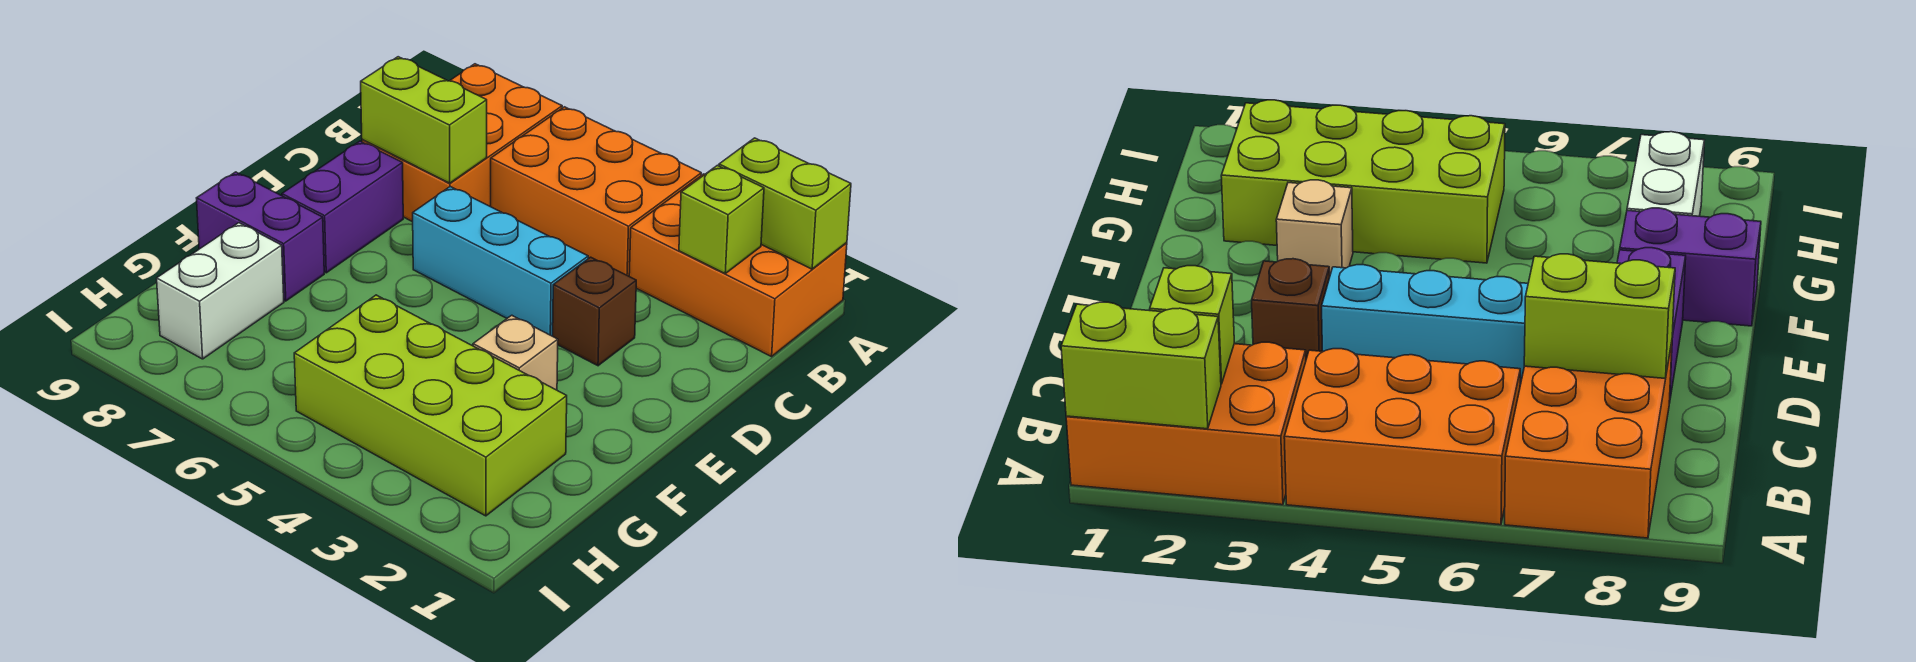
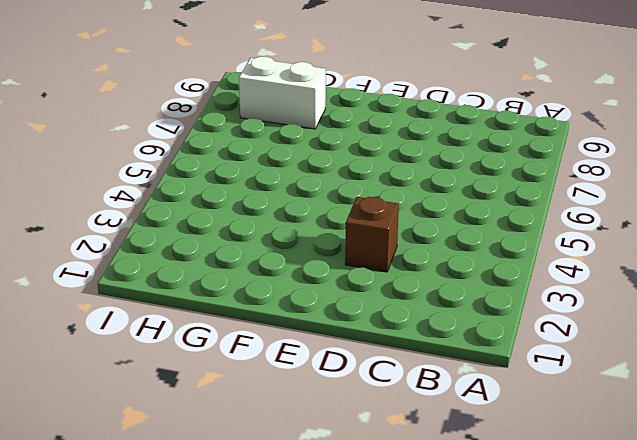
none -> orange brick A1:B3 level 1
none -> orange brick A4:B6 level 1
none -> orange brick A7:C8 level 1

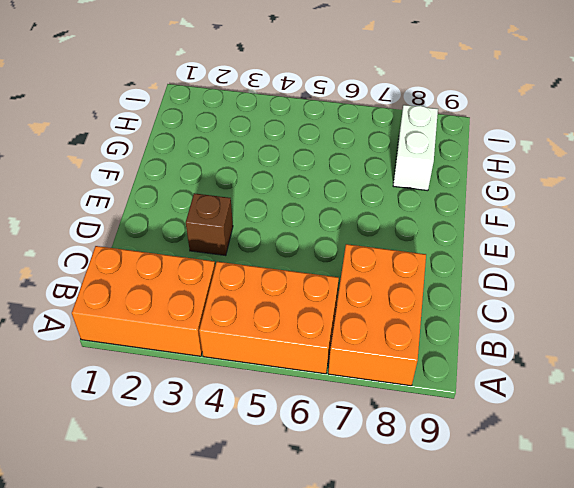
none -> cyan brick D4:D6 level 1
none -> purple brick D8:E8 level 1
none -> tan brick F3 level 1

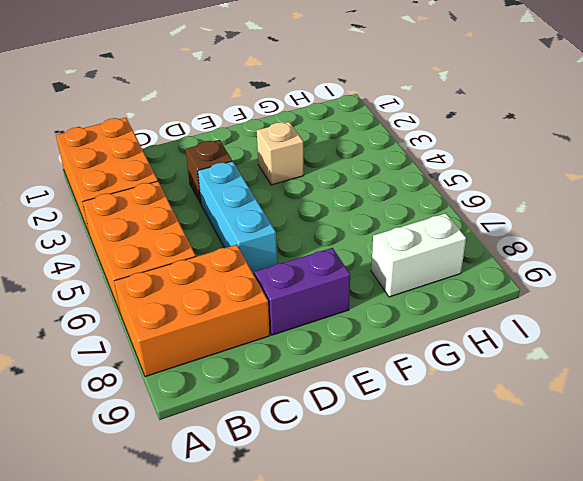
none -> purple brick F8:F9 level 1
none -> lime brick G2:H5 level 1
none -> lime brick A1:A2 level 2

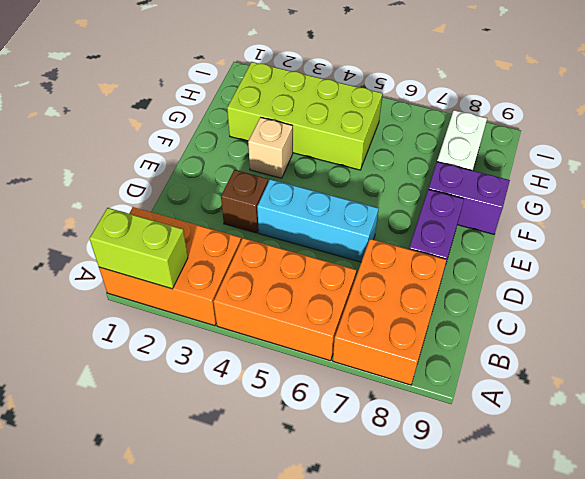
none -> lime brick B2 level 2
none -> lime brick C7:C8 level 2

